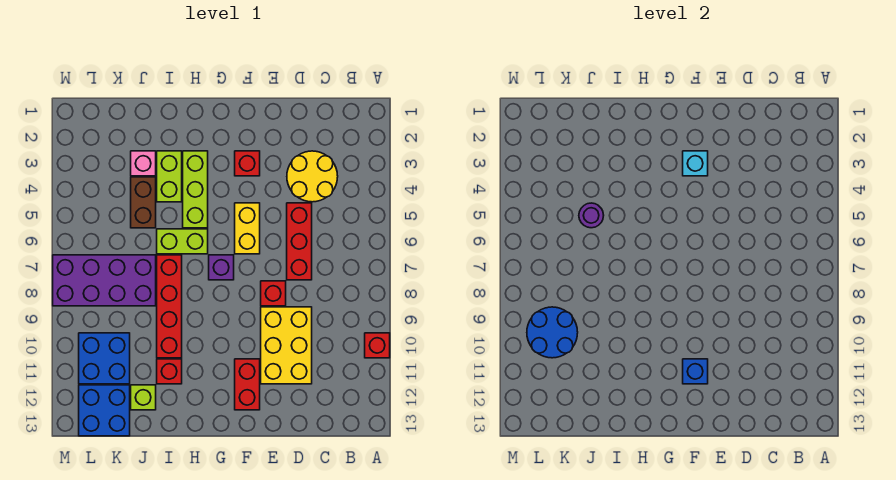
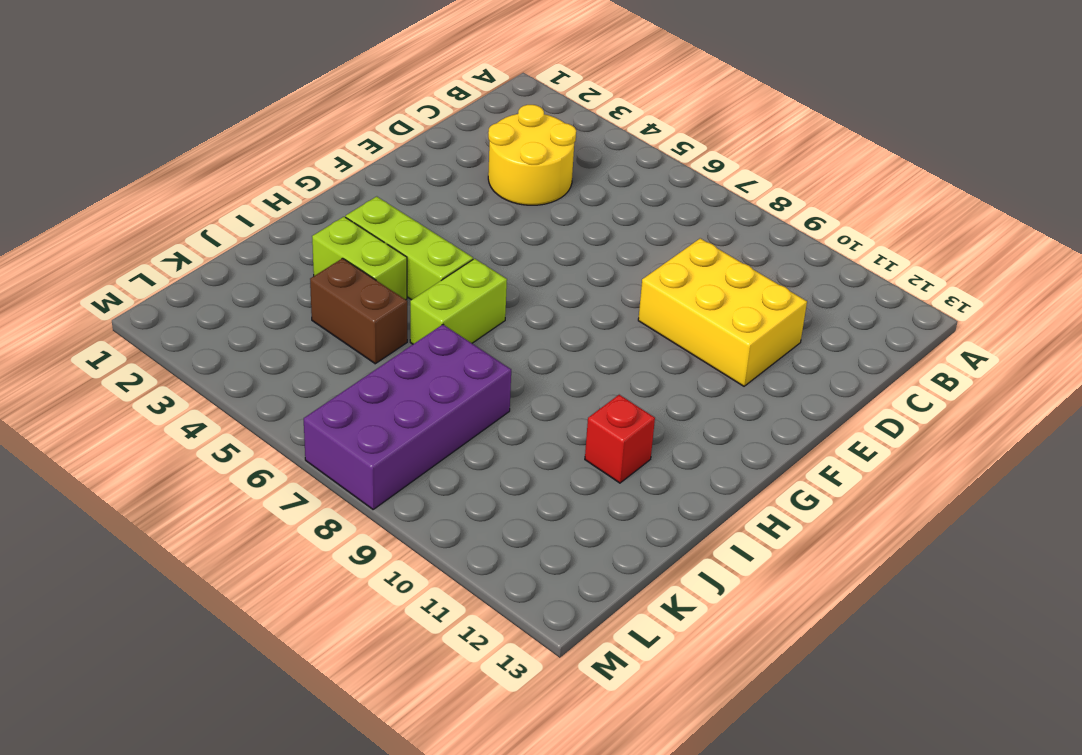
none -> red brick A10 level 1
none -> red brick D5:D7 level 1
none -> red brick E8 level 1

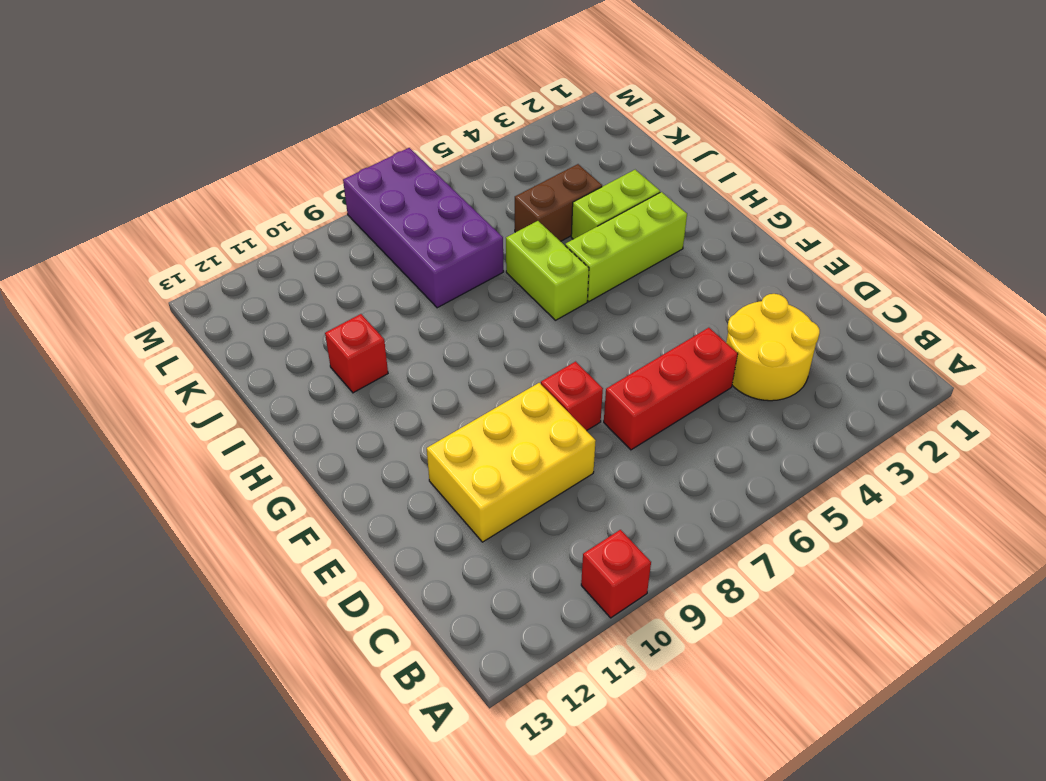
none -> red brick F3 level 1
none -> yellow brick F5:F6 level 1
none -> red brick F11:F12 level 1

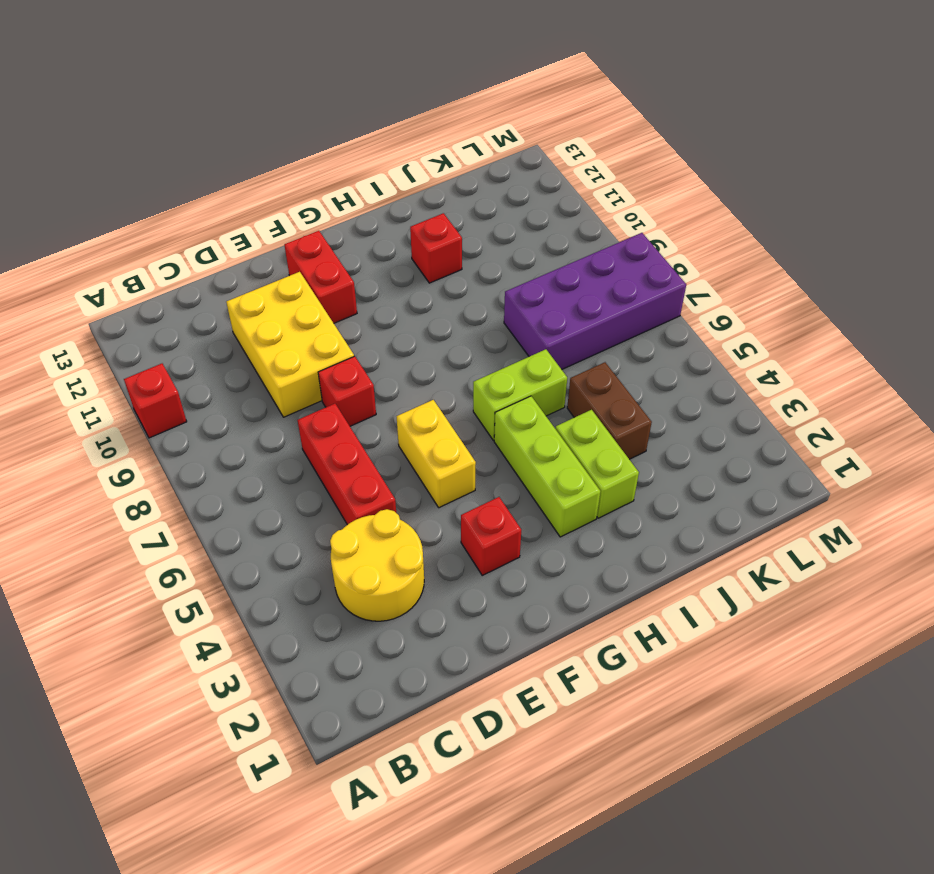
none -> purple brick G7 level 1
none -> red brick I7:I10 level 1
none -> pink brick J3 level 1

